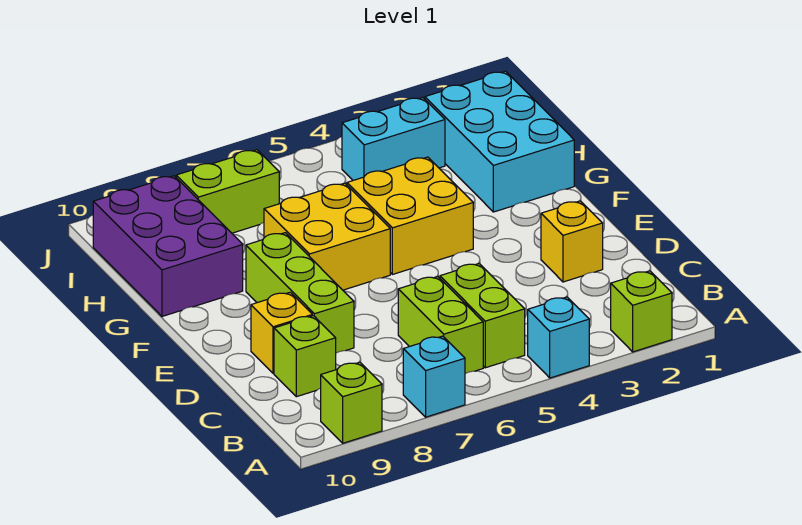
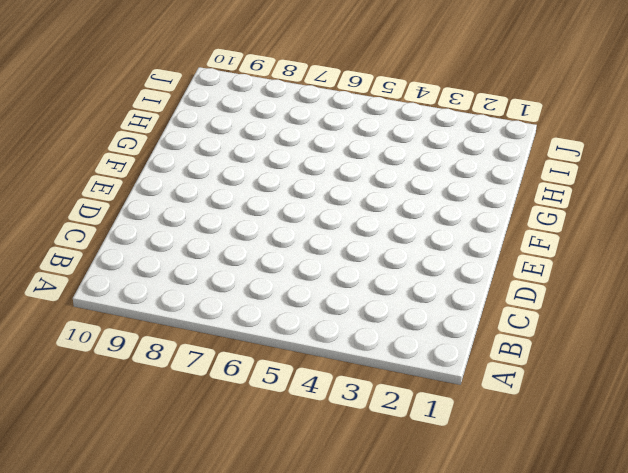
none -> lime brick A2 level 1
none -> cyan brick A4 level 1
none -> cyan brick A7 level 1

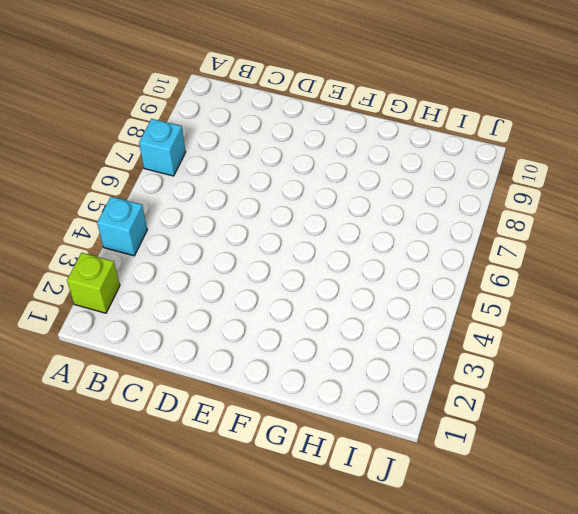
none -> lime brick A9 level 1
none -> lime brick B5:C5 level 1
none -> lime brick B6:C6 level 1

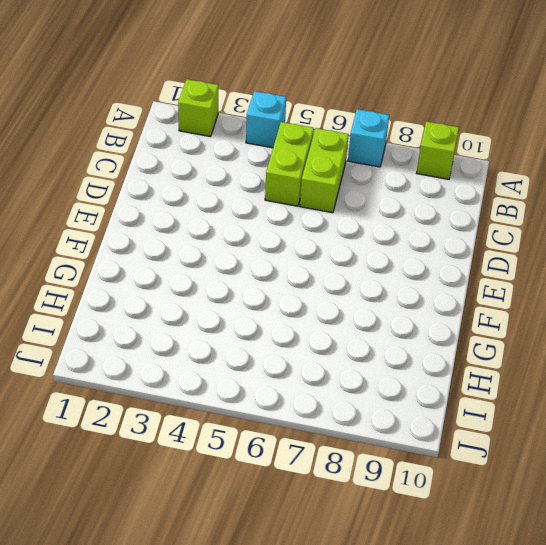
none -> lime brick C9 level 1
none -> yellow brick D2 level 1
none -> lime brick D8:F8 level 1

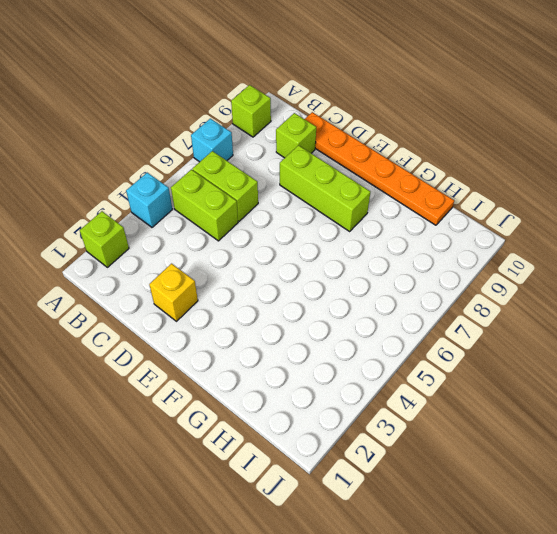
orange plate C10:H10 level 1 -> purple brick G9:I10 level 1
none -> yellow brick D9 level 1
none -> yellow brick F4:G5 level 1
none -> yellow brick F6:G7 level 1

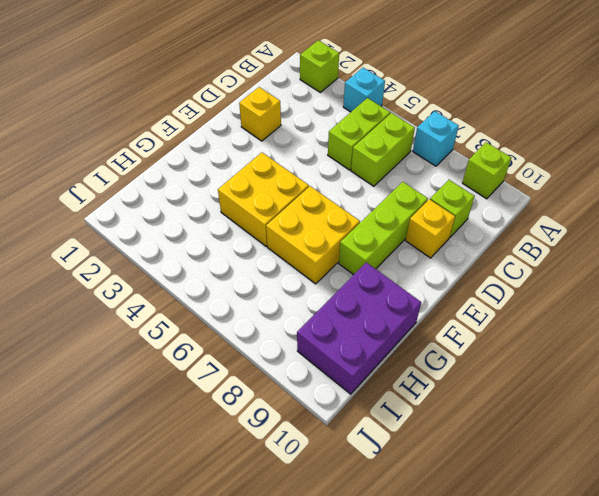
none -> cyan brick G1:I2 level 1
none -> cyan brick I3:I4 level 1
none -> lime brick I7:I8 level 1

